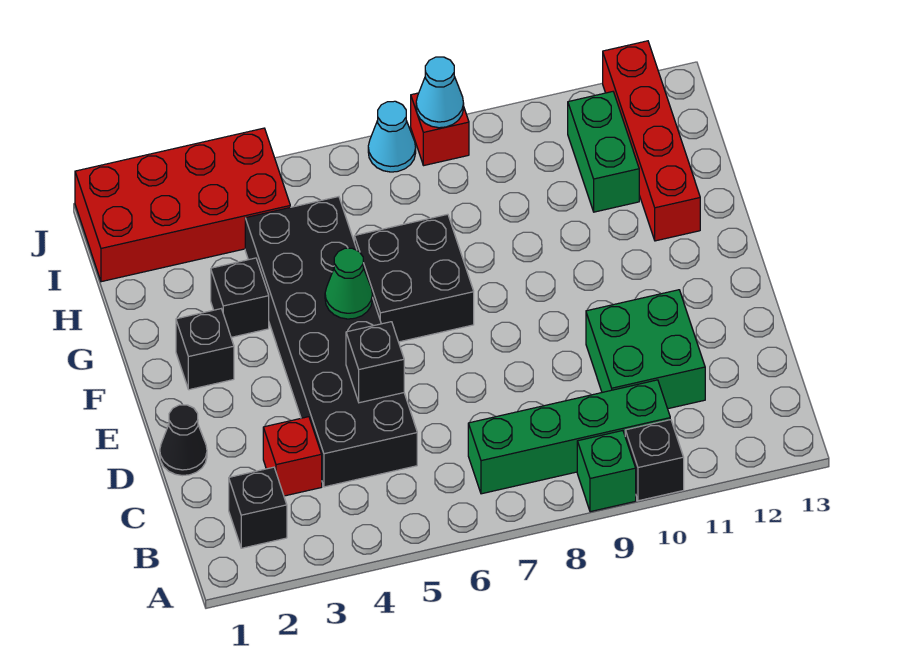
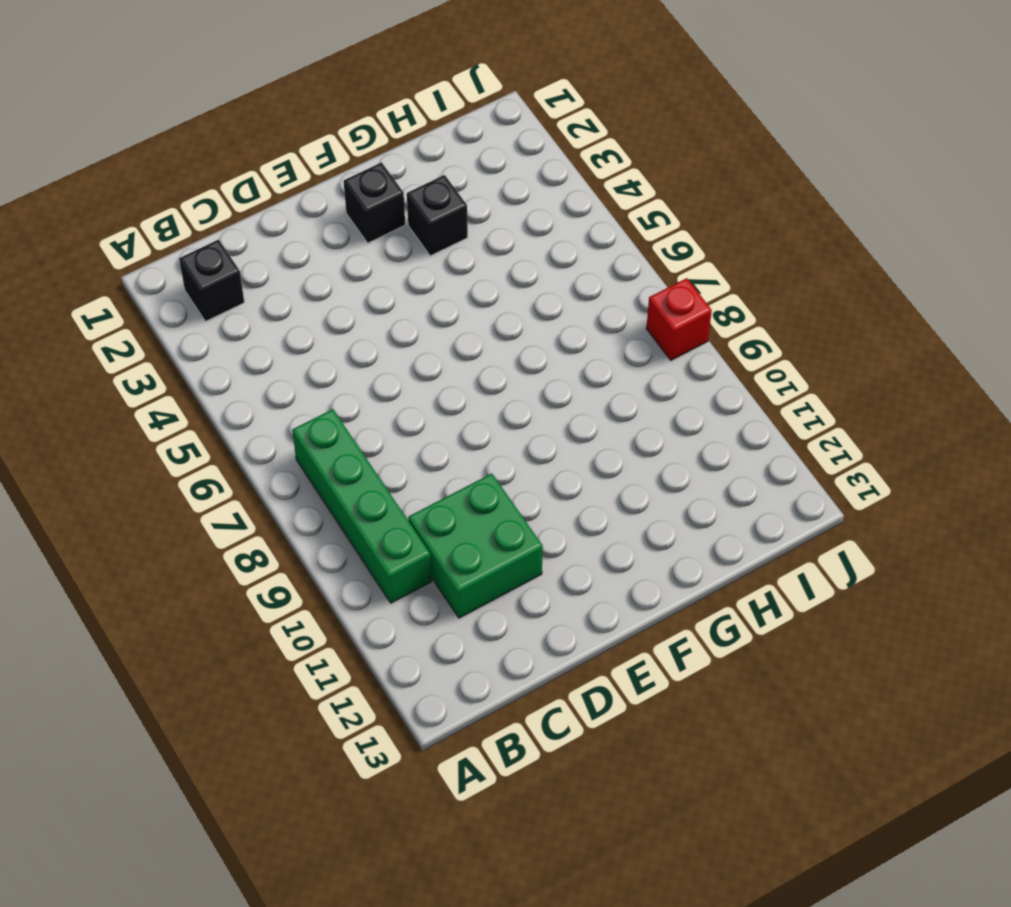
none -> green brick A9 level 1
none -> black brick A10 level 1
none -> red brick C3 level 1

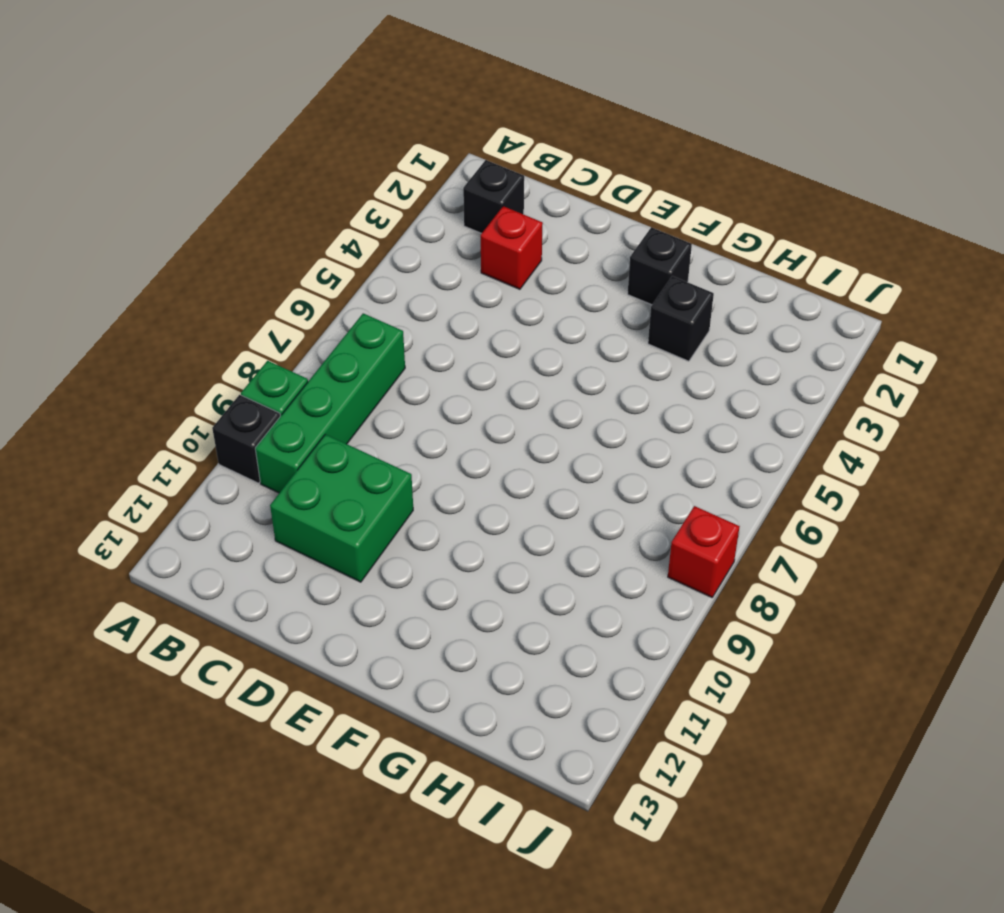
none -> black brick C4:H5 level 1
none -> black cone D1 level 1
none -> black brick F6:G7 level 1

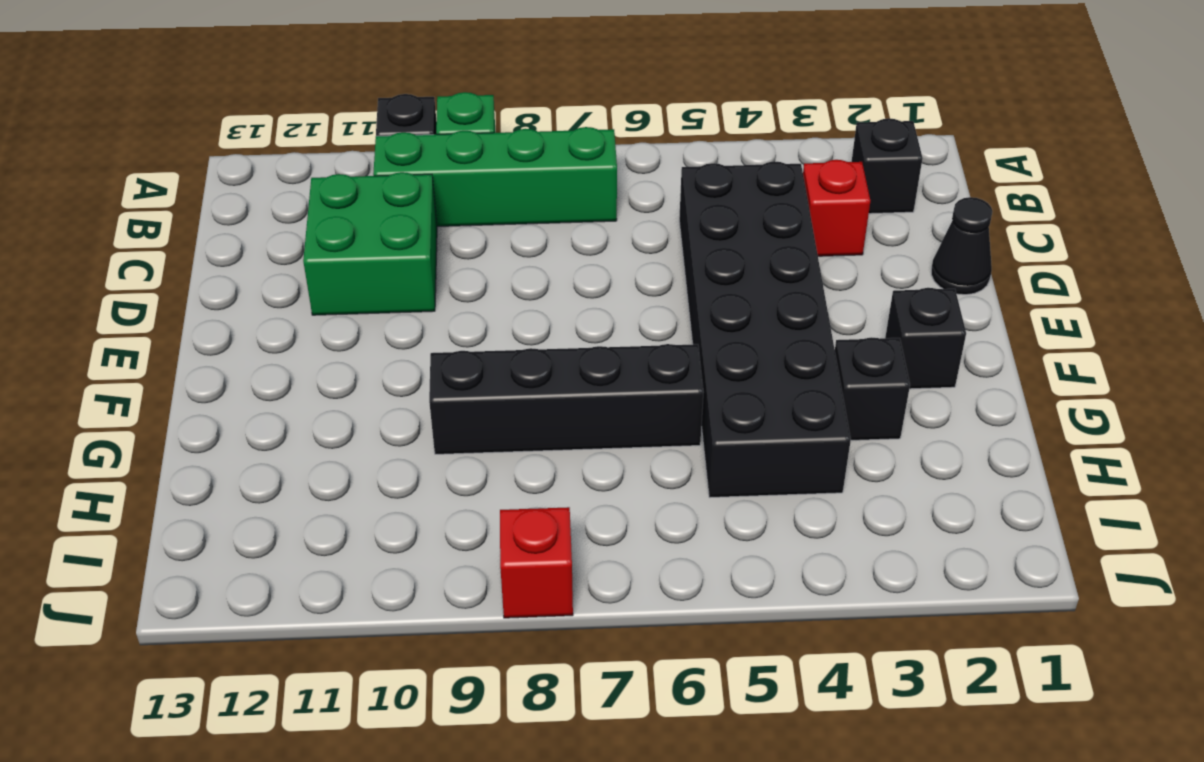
black brick G6:G9 level 1 -> black brick F6:G7 level 1
none -> red brick G12:J12 level 1
none -> green brick H11:I11 level 1
none -> red brick I1:J4 level 1

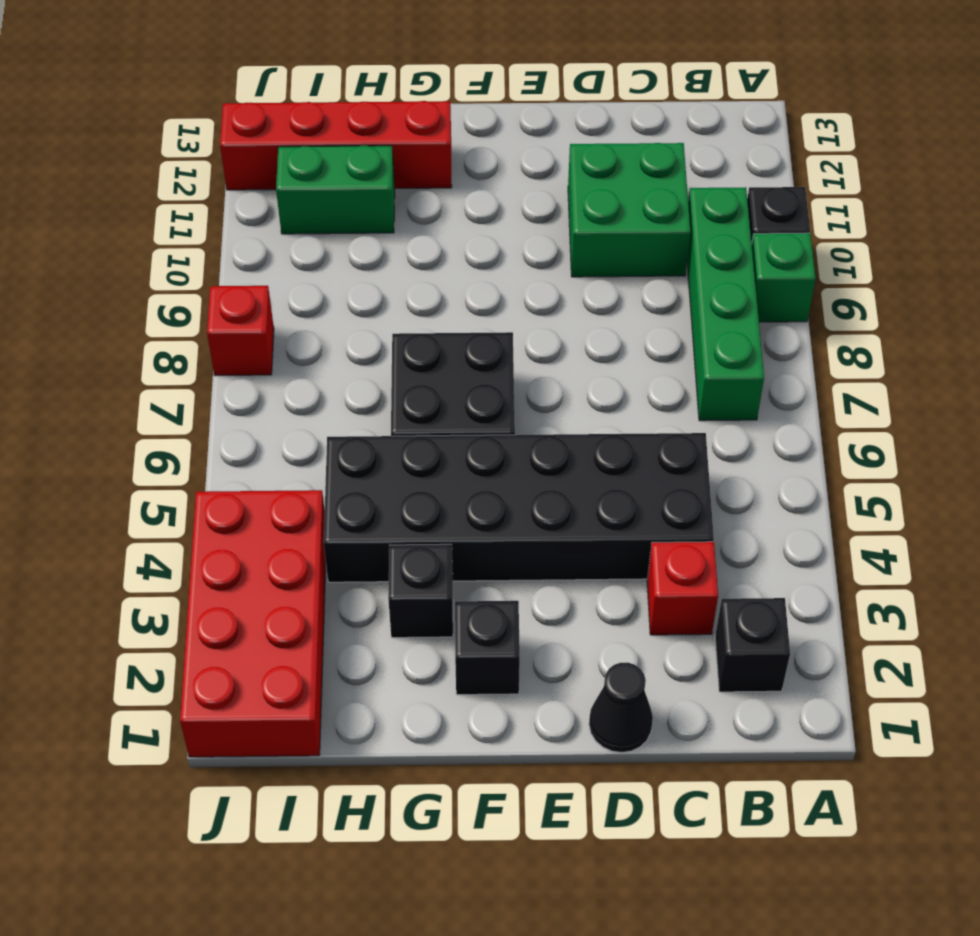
none -> cyan cone J7 level 1
none -> black brick D5 level 2
none -> green cone F5 level 2

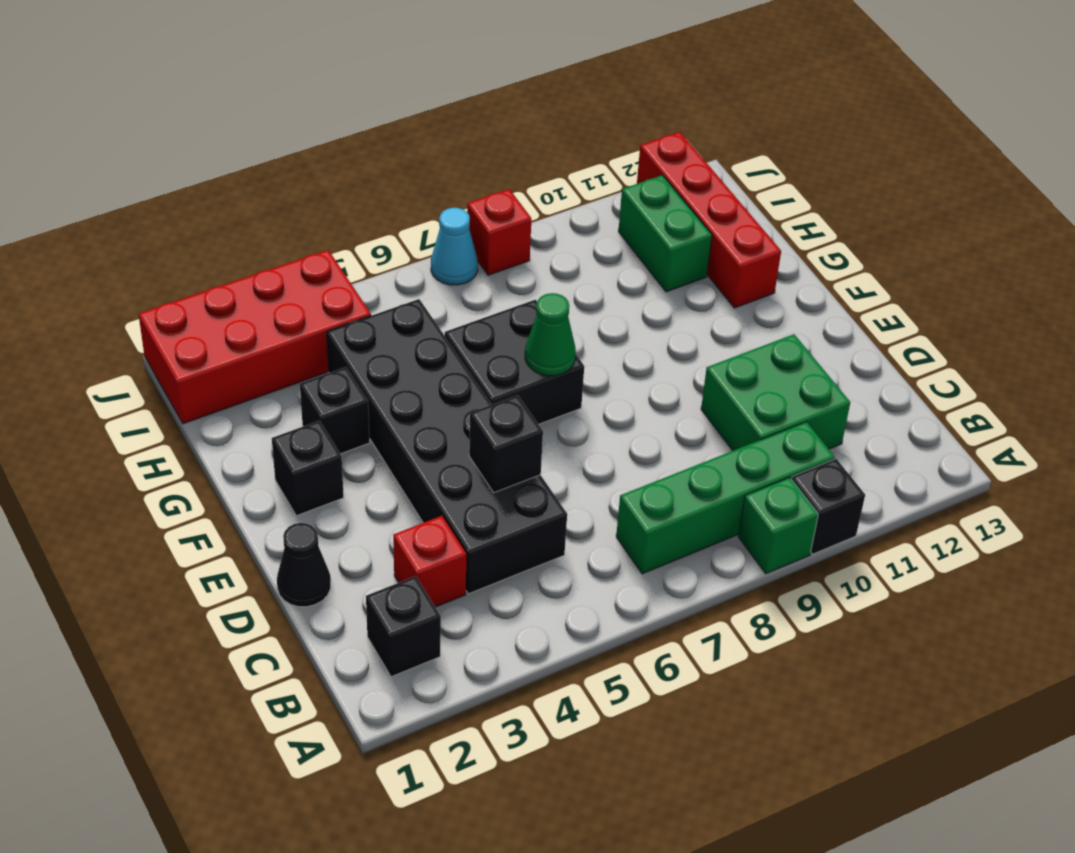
green cone F7 level 2 -> green cone F5 level 2
none -> cyan cone J8 level 2

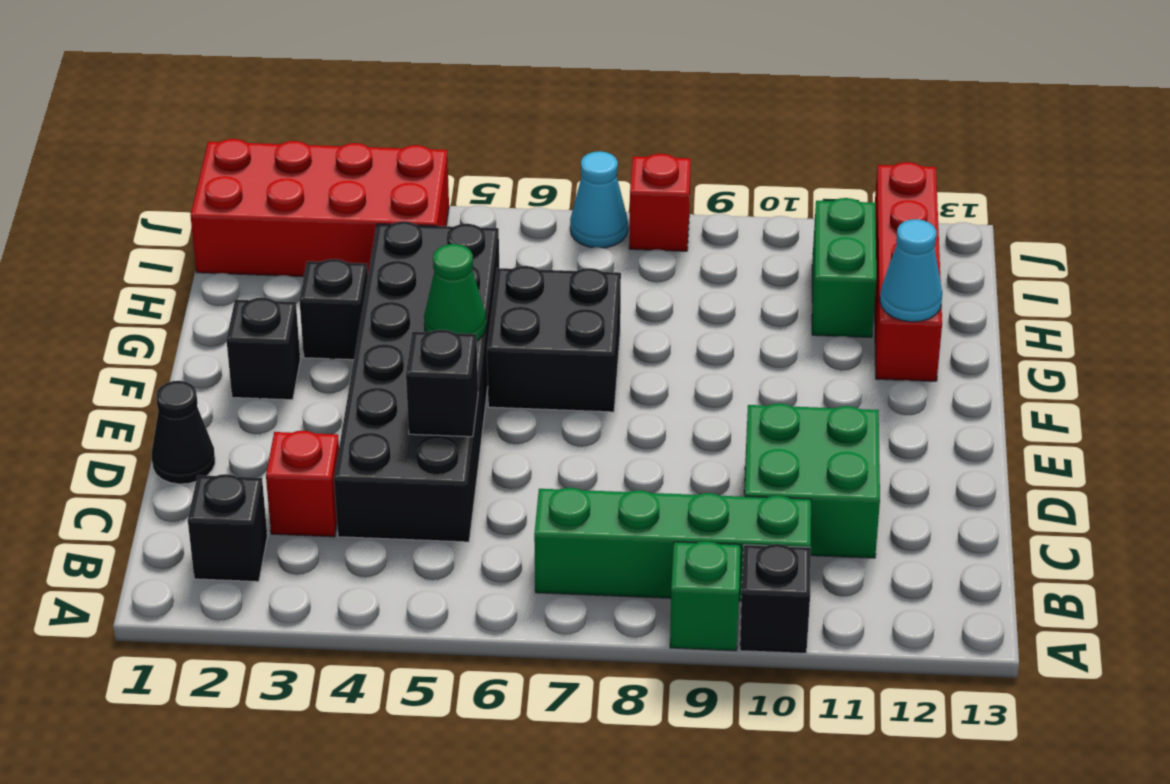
cyan cone G12 level 2 -> cyan cone J8 level 2

